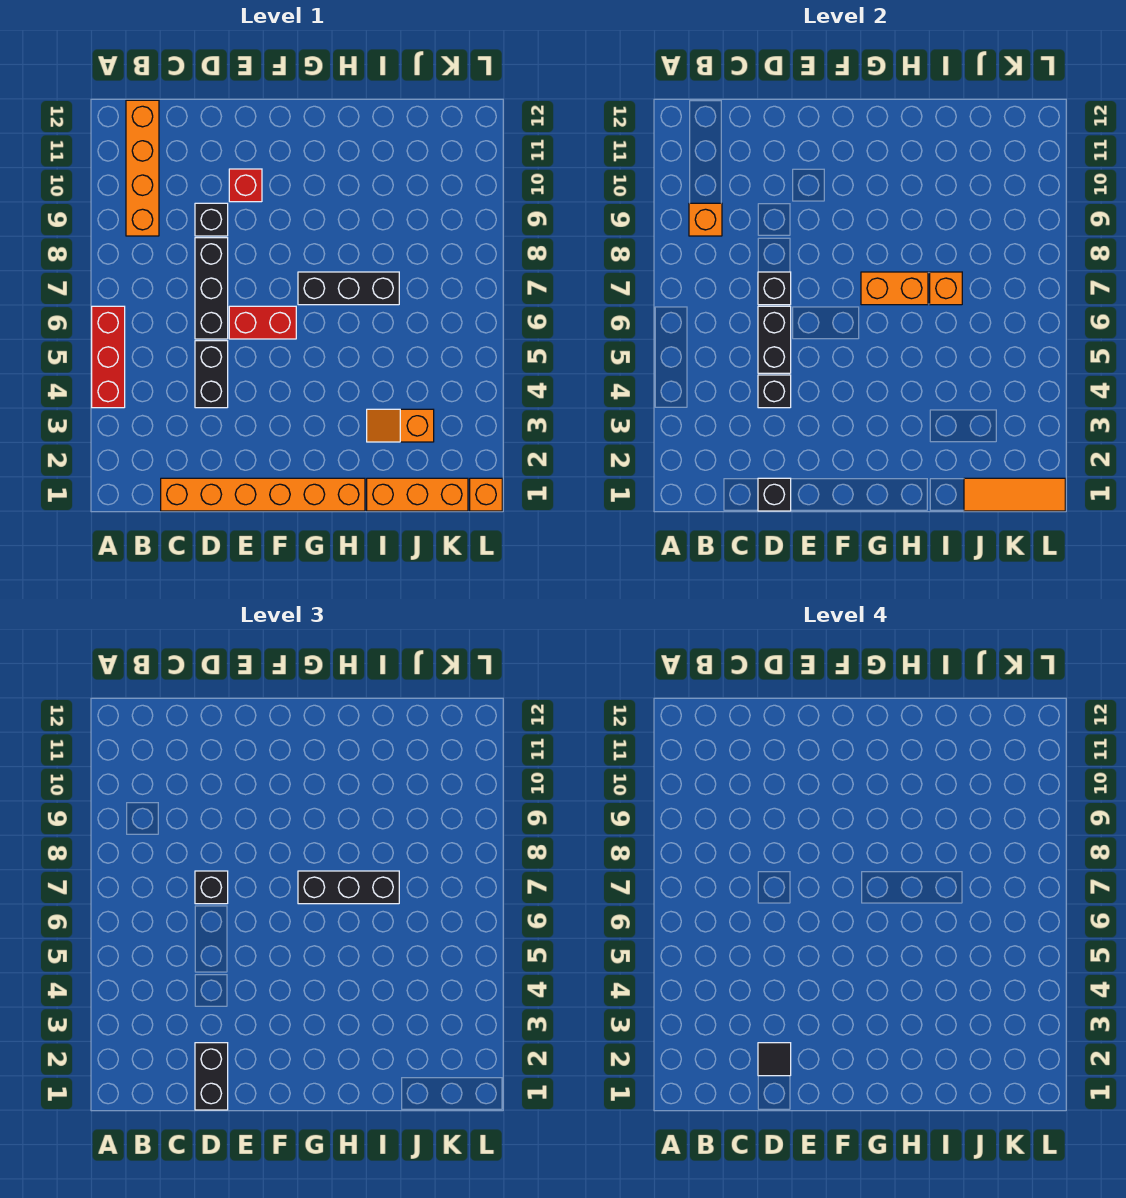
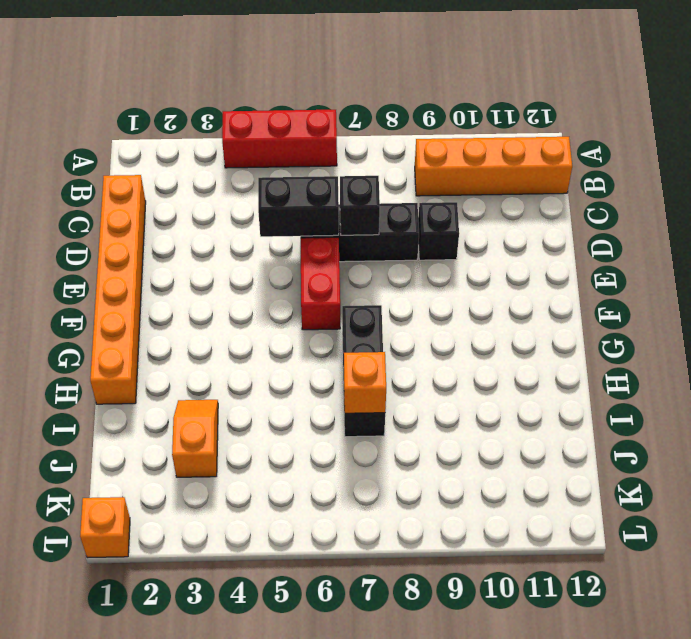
none -> black brick D4:D5 level 1
none -> red brick E10 level 1
none -> orange brick I1:K1 level 1

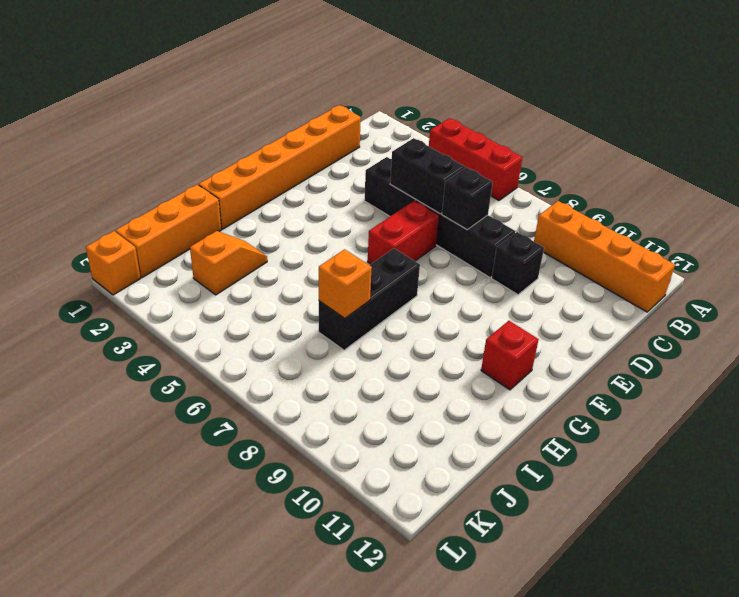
red brick G11 level 1 -> red brick E10 level 1
none -> orange brick B9 level 2
none -> black brick D1 level 2
none -> black brick D4 level 2

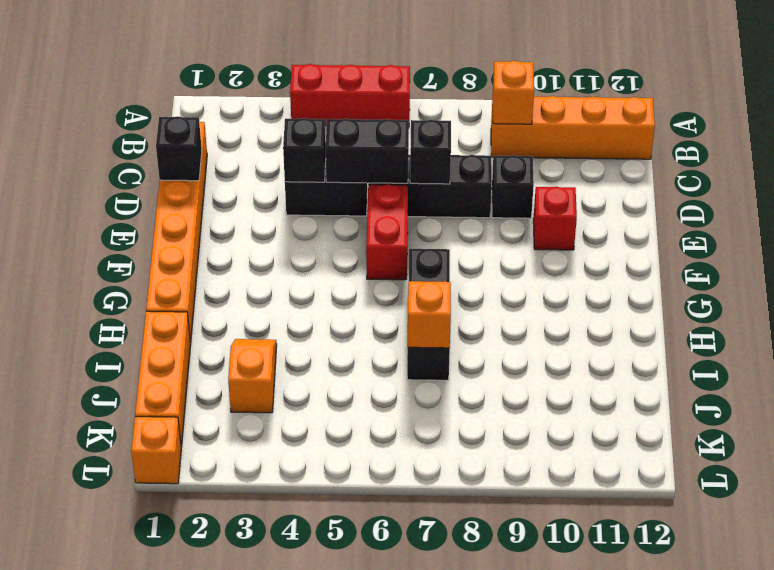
none -> orange brick G7:H7 level 2
none -> orange tile J1:L1 level 2
none -> black brick D1:D2 level 3

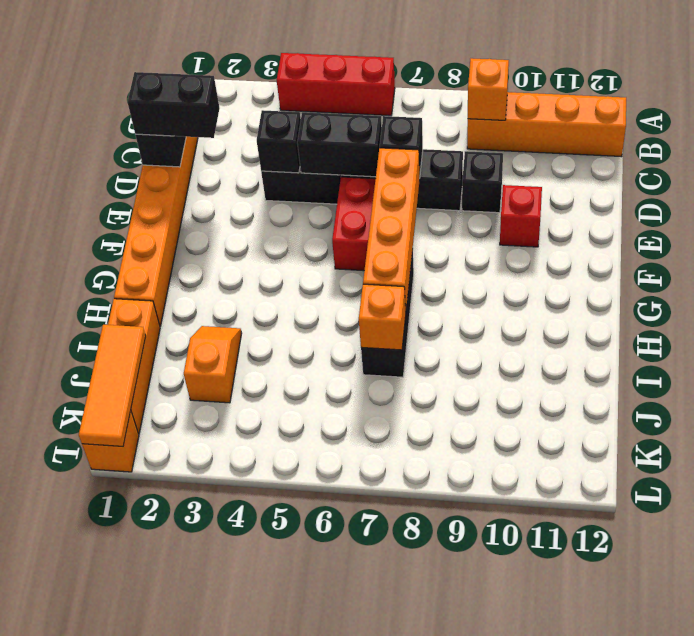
orange brick E7:H7 level 2 -> orange brick G7:H7 level 2
none -> black brick D7 level 3
none -> black brick G7:I7 level 3
none -> black tile D2 level 4

